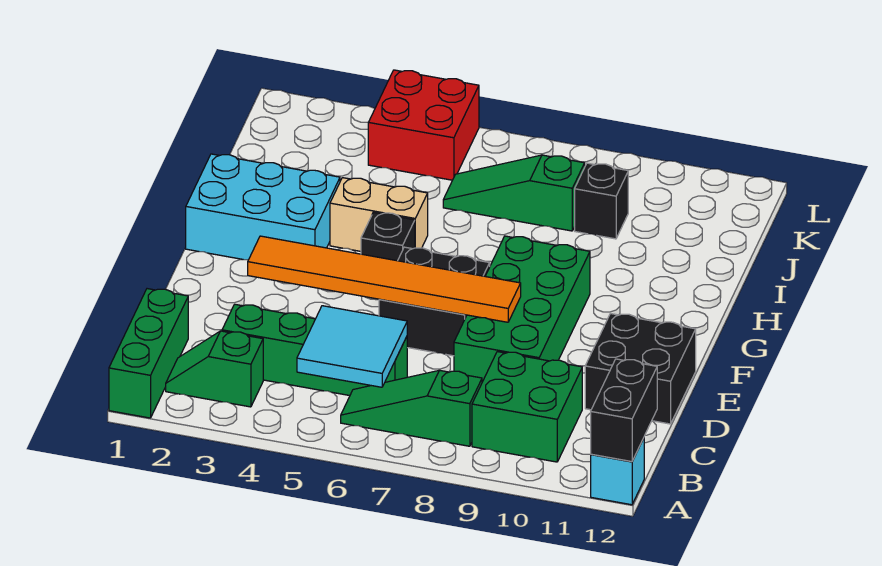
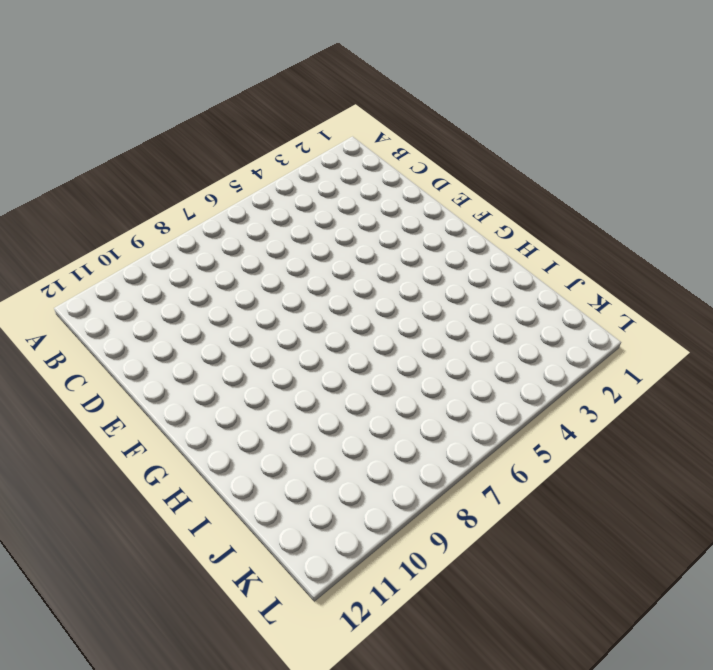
none -> green brick A1:C1 level 1
none -> cyan brick A12 level 1
none -> green slope B2:B3 level 1 top 3

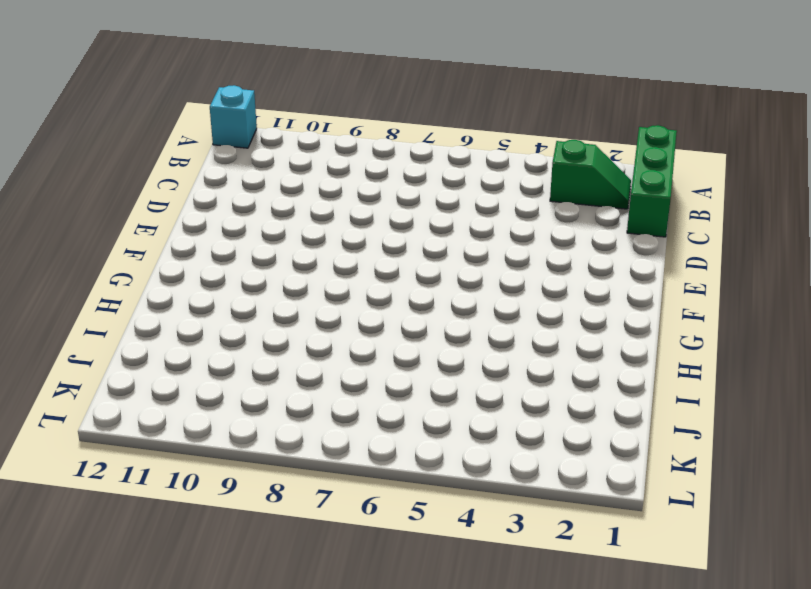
none -> green slope B6:B8 level 1 top 8
none -> green brick B9:C10 level 1
none -> green brick C3:C6 level 1

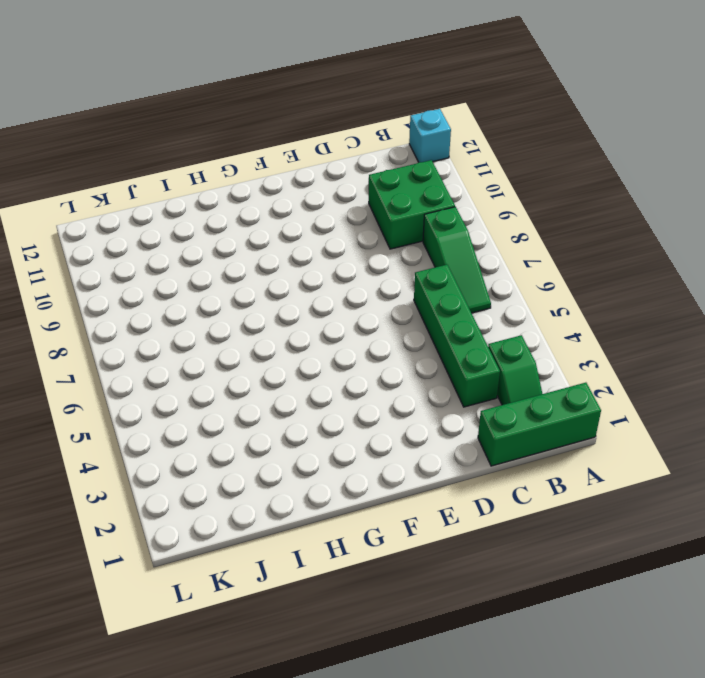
none -> green brick D8:G9 level 1
none -> black brick D11:E12 level 1
none -> black brick E6:F7 level 1

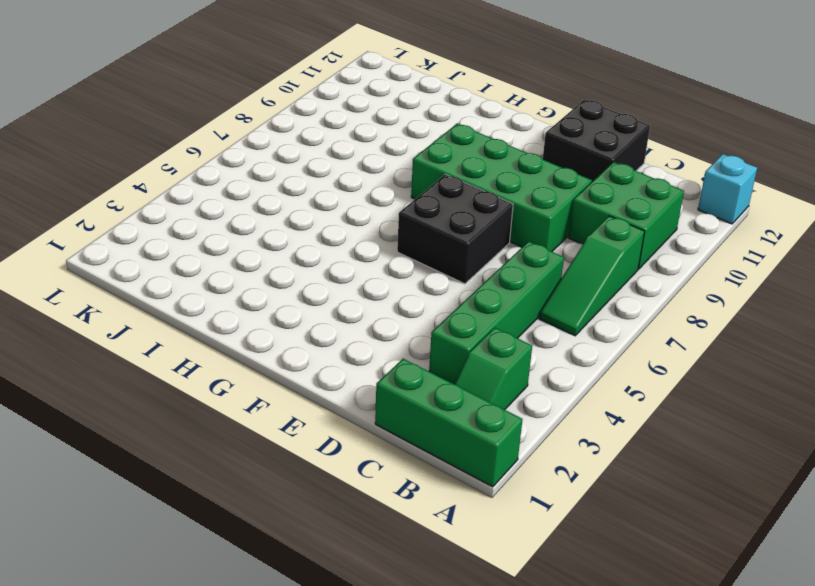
none -> cyan brick G1:H3 level 1
none -> black brick G5 level 1
none -> tan brick H4:H5 level 1

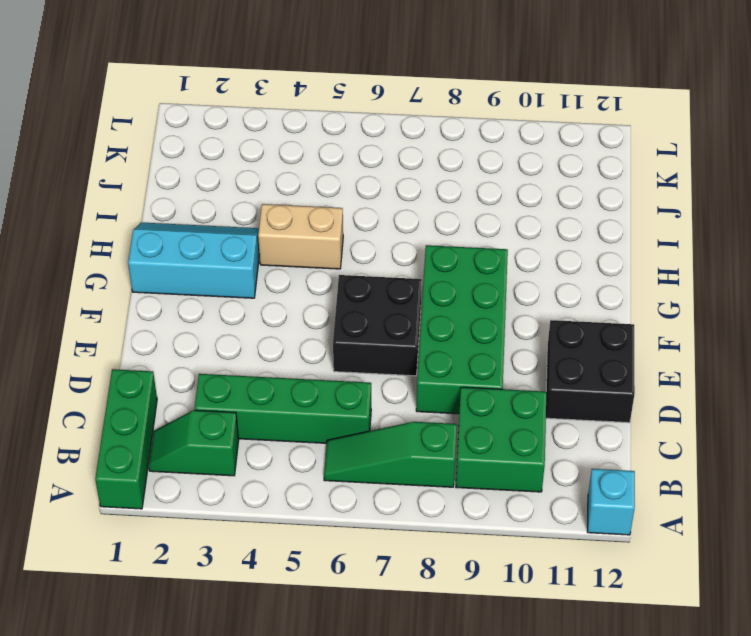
cyan slope G1:H3 level 1 top G -> cyan brick G1:H3 level 1
none -> black brick G5 level 1
none -> green slope J6:J8 level 1 top 8
none -> black brick J9 level 1

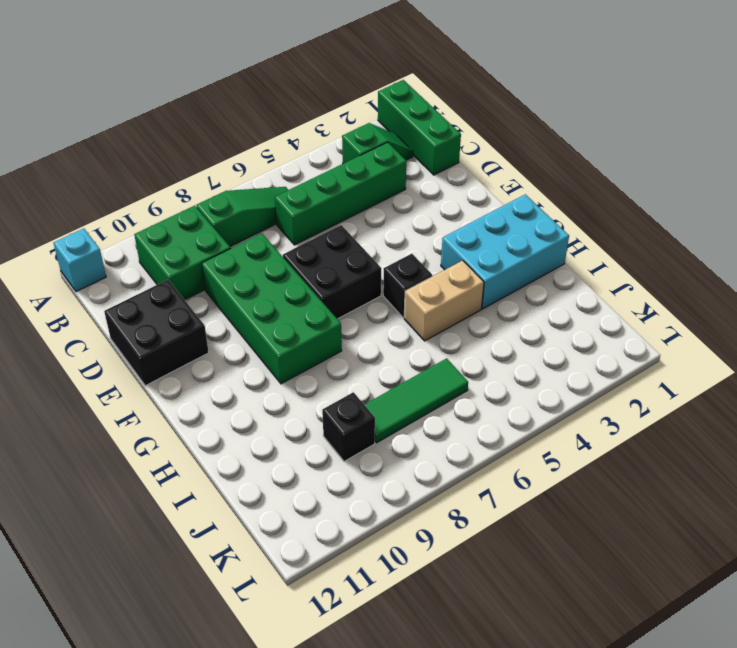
green tile J6:J8 level 1 -> green slope J6:J8 level 1 top 8
none -> red brick K4:L5 level 1
none -> black brick A12:B12 level 2
none -> cyan tile B5:C6 level 2

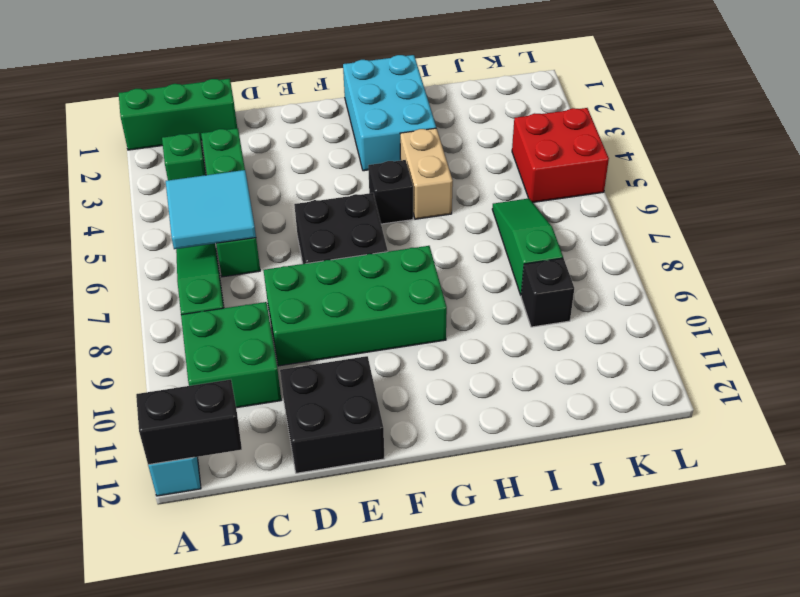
none -> orange tile E3:E8 level 2

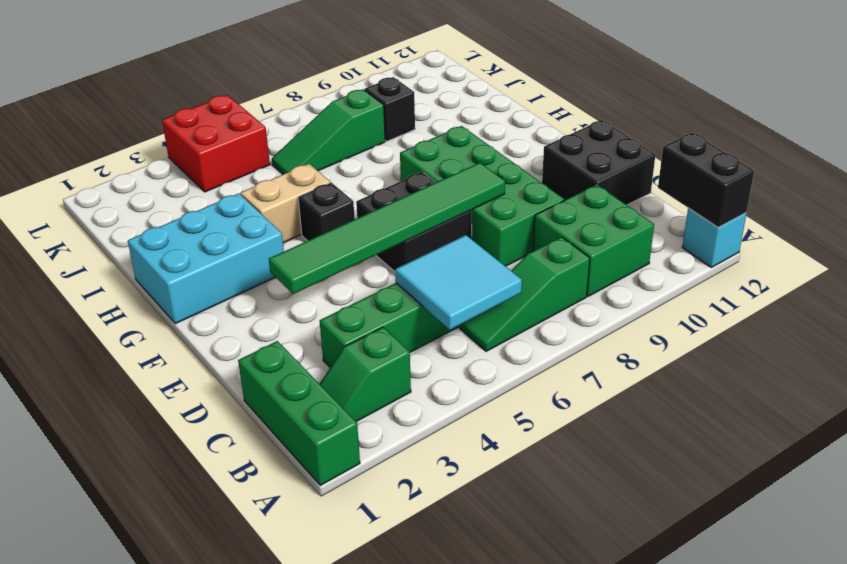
green tile E3:E8 level 2 -> orange tile E3:E8 level 2

